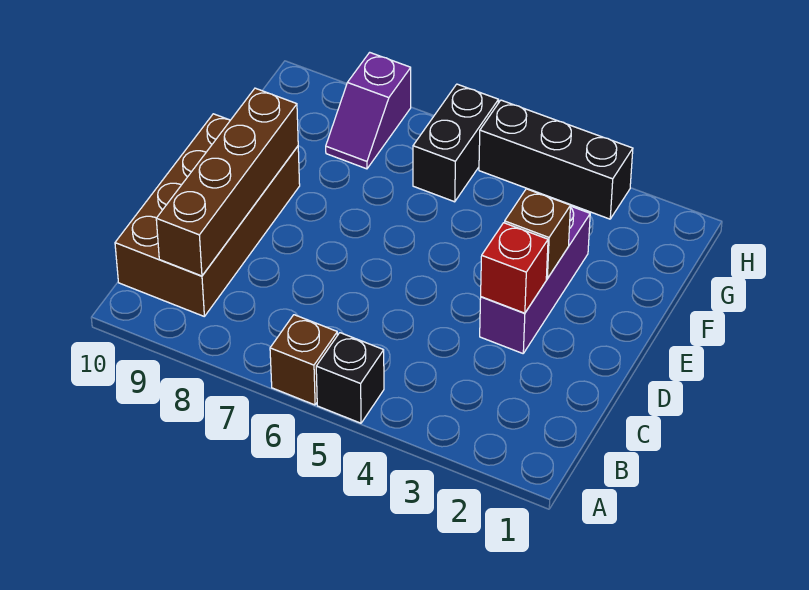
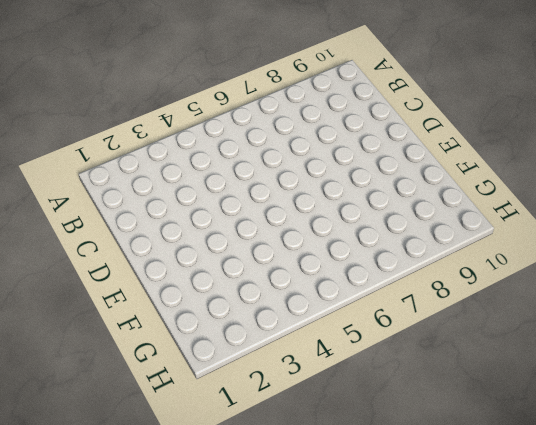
none -> black brick A5 level 1
none -> brown brick A6 level 1

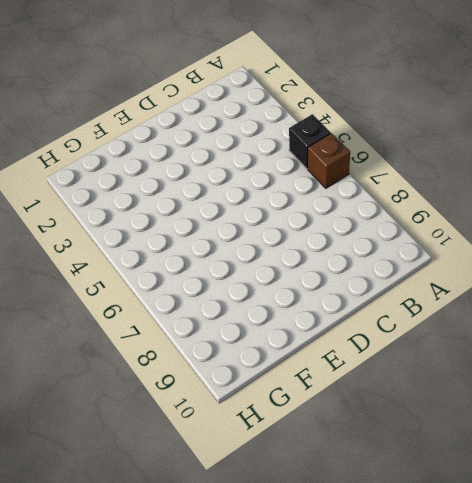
none -> brown brick B9:E10 level 1
none -> purple brick D3:F3 level 1

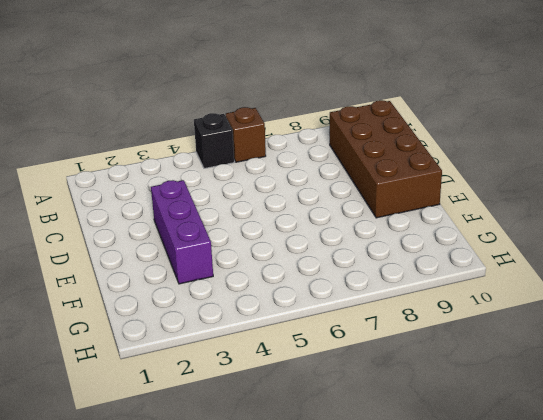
none -> black brick G6:H6 level 1
none -> purple slope G8:H8 level 1 top H

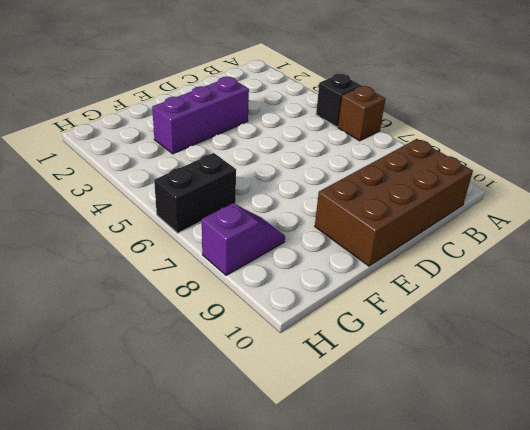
none -> black brick H3:H5 level 1
none -> brown brick B9:E9 level 2

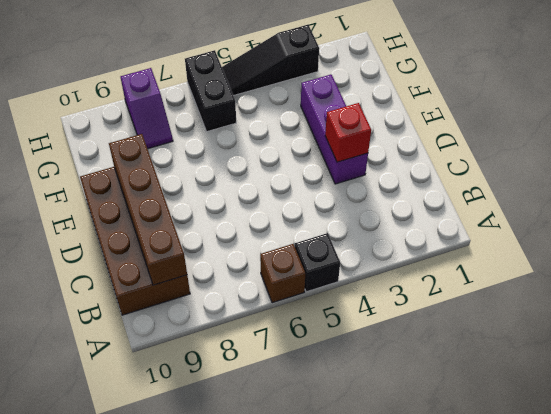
black slope H3:H5 level 1 top 3 -> black brick H3:H5 level 1
none -> brown brick E3 level 2

